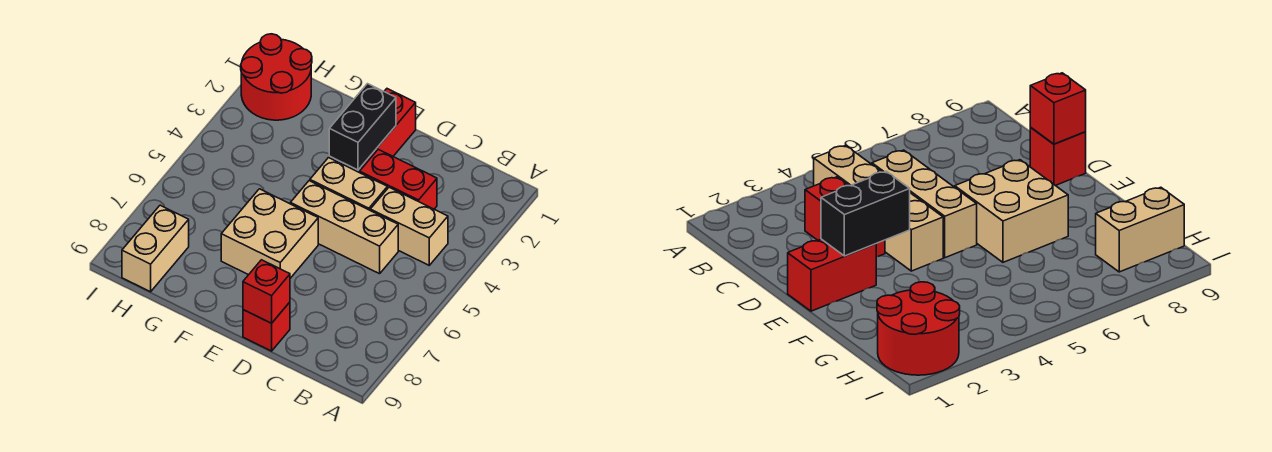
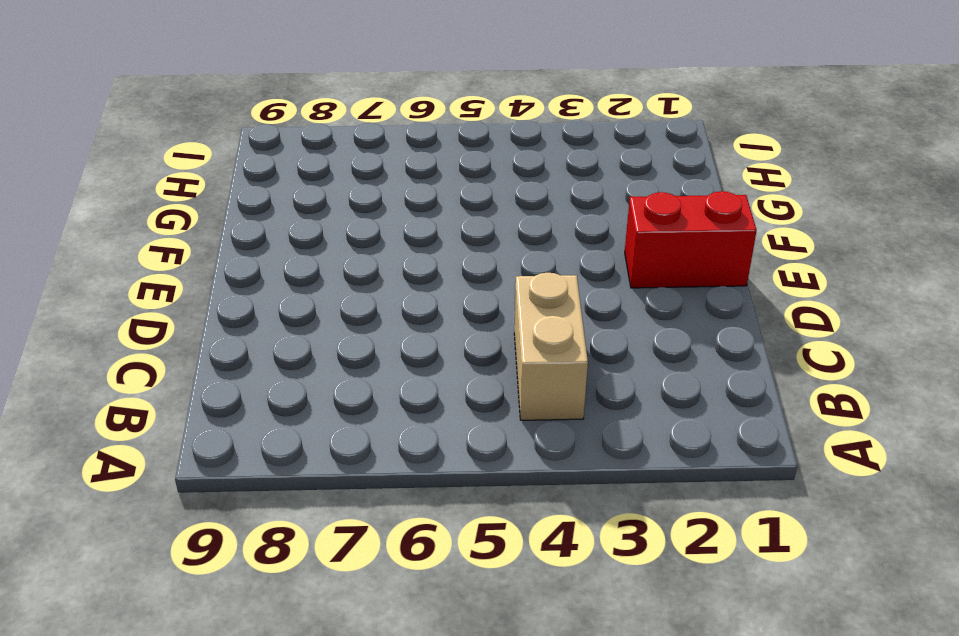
none -> red brick C3:D3 level 1
none -> tan brick C5:E5 level 1

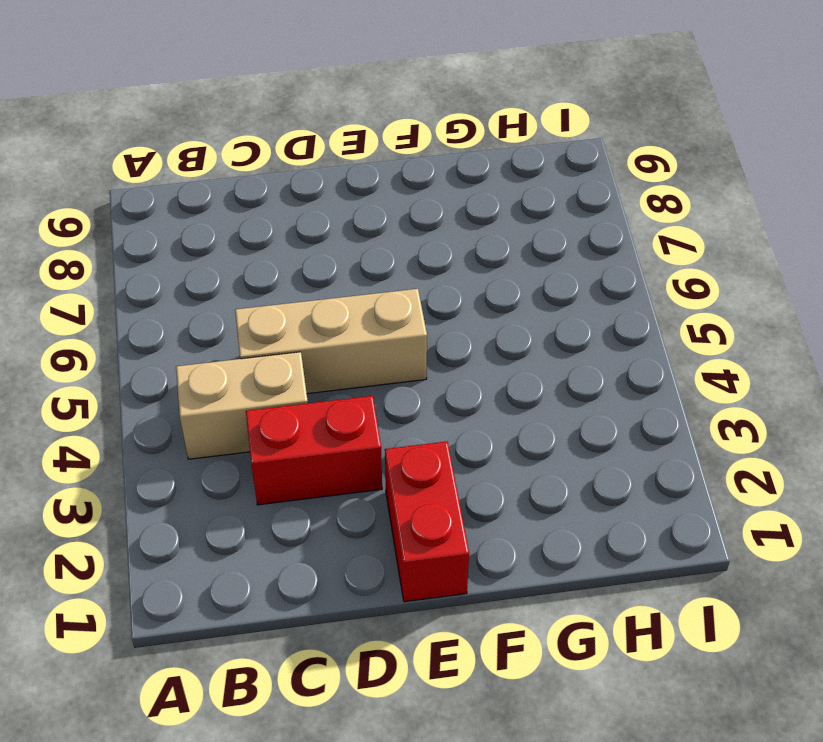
none -> tan brick D4:E4 level 1
none -> red brick D9 level 1

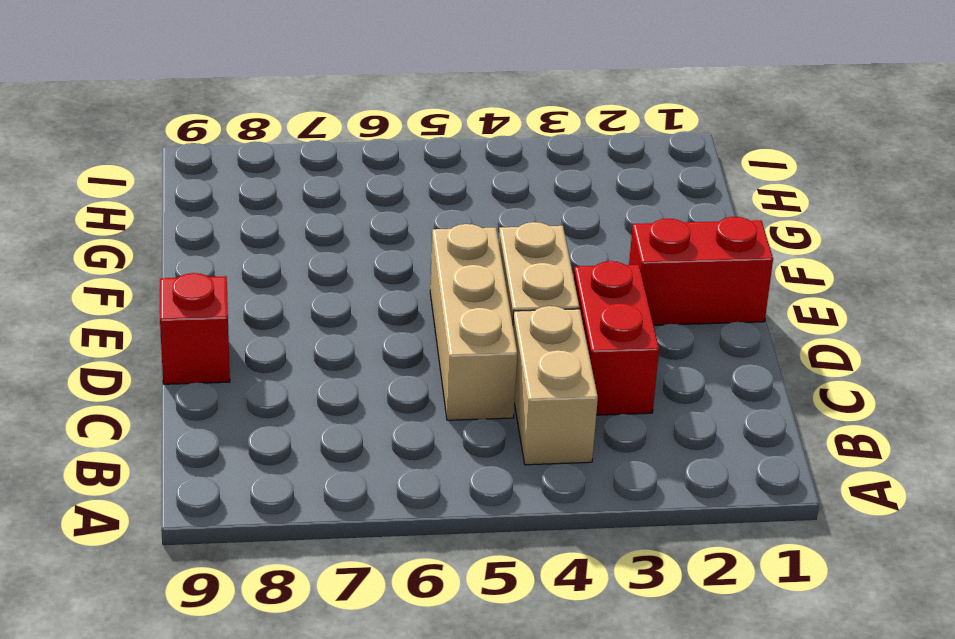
none -> tan brick E6:F7 level 1
none -> red round brick H1:I2 level 1

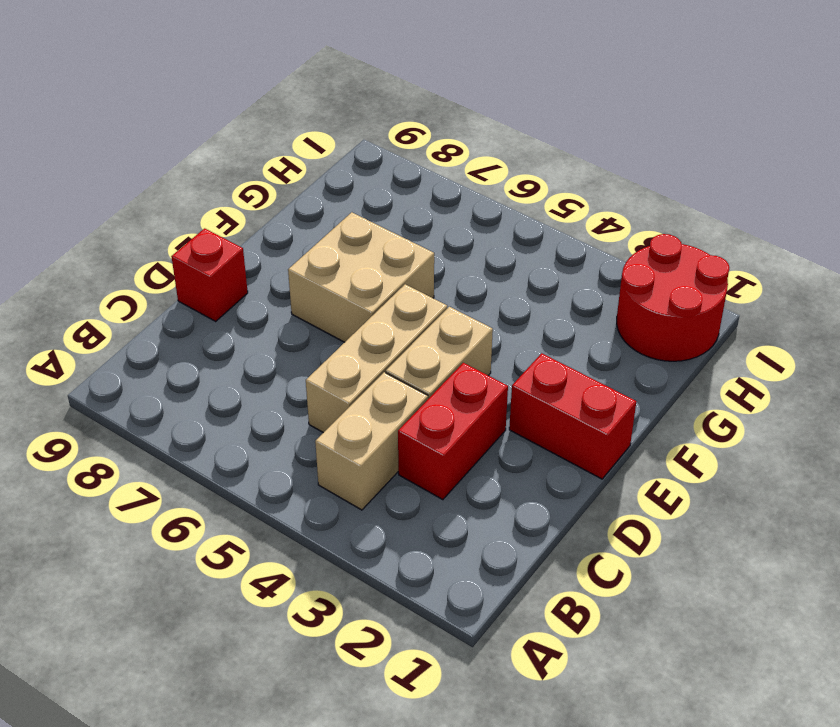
none -> tan brick H8:H9 level 1
none -> red brick D9 level 2

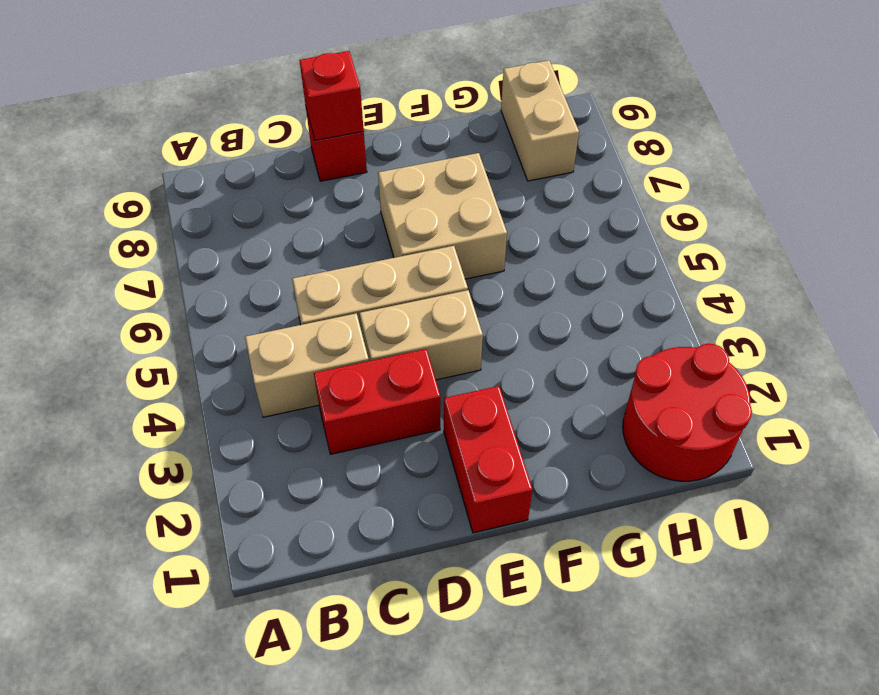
none -> black brick E2:E3 level 2

